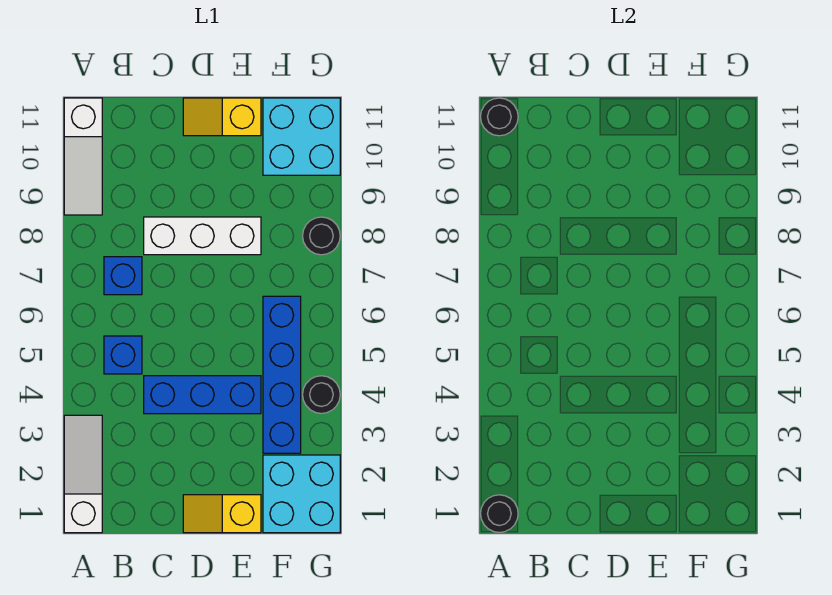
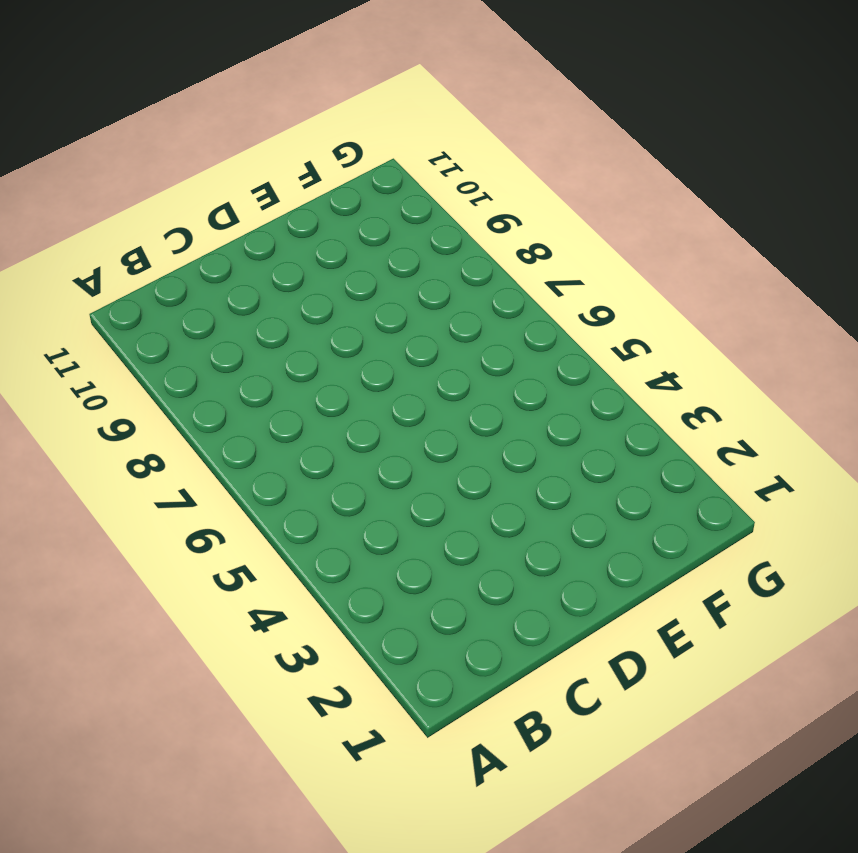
none -> white slope A1:A3 level 1 top 1
none -> white slope A9:A11 level 1 top 11
none -> blue brick B5 level 1

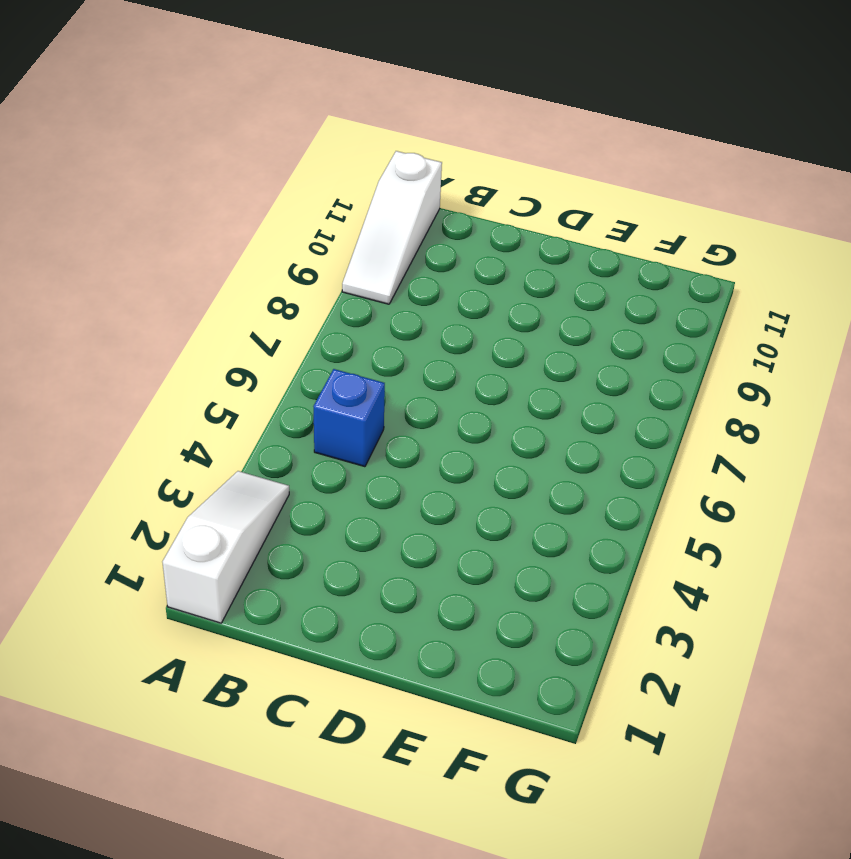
none -> blue brick B7 level 1
none -> blue brick C4:E4 level 1
none -> white brick C8:E8 level 1

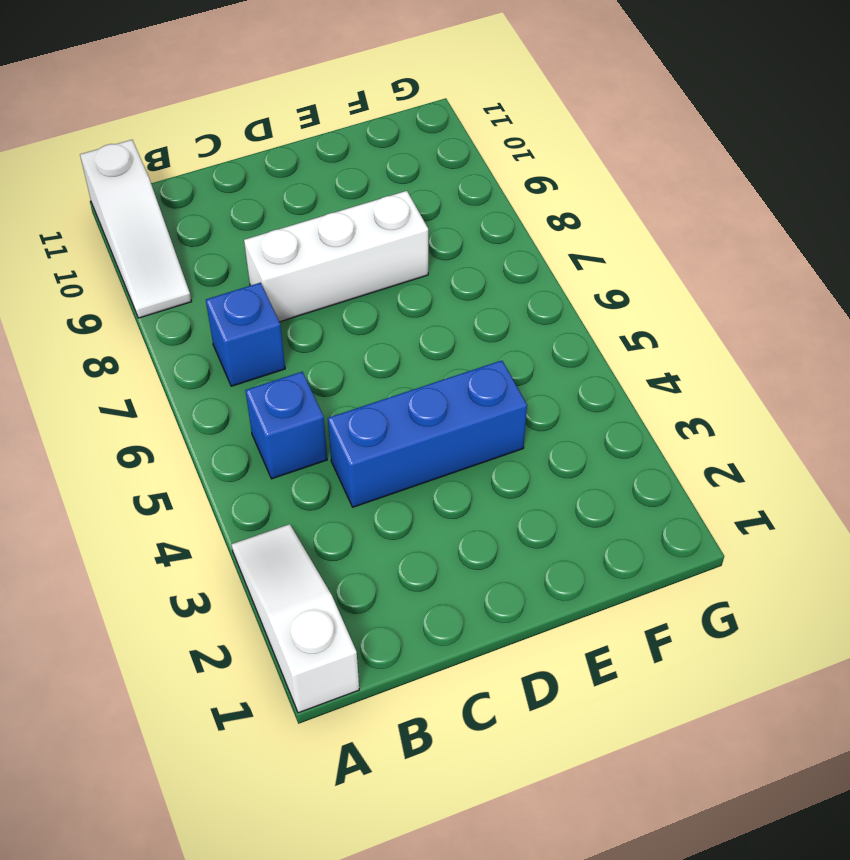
none -> yellow slope D1:E1 level 1 top E
none -> yellow slope D11:E11 level 1 top E
none -> cyan brick F1:G2 level 1

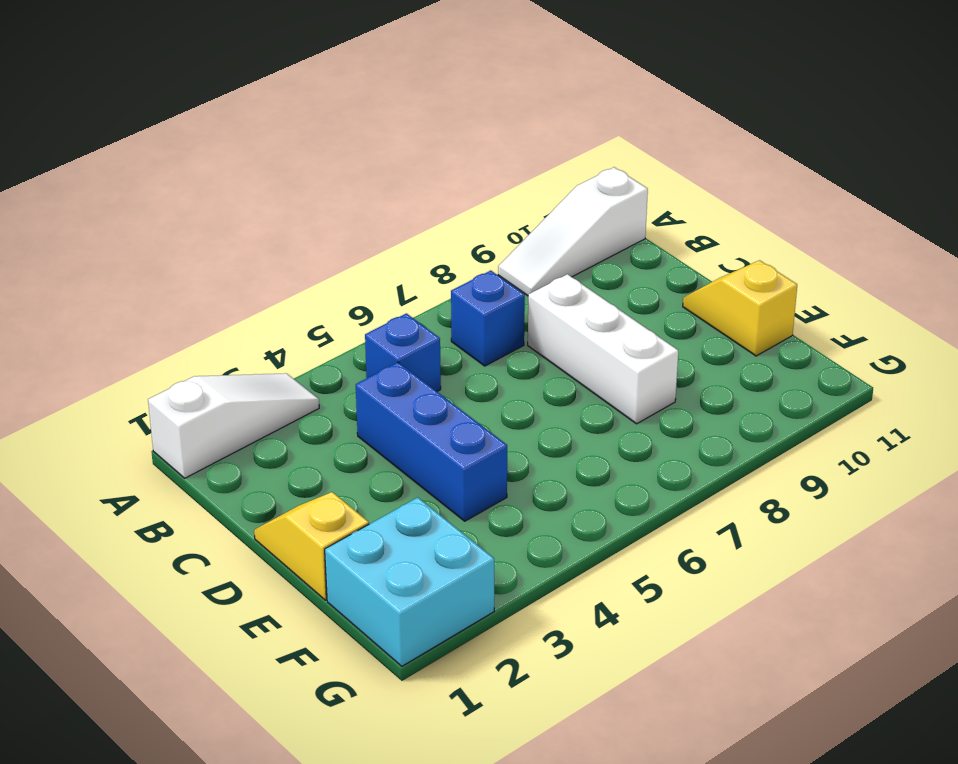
none -> blue brick F3:F6 level 1
none -> cyan brick F10:G11 level 1
none -> black round brick G4 level 1

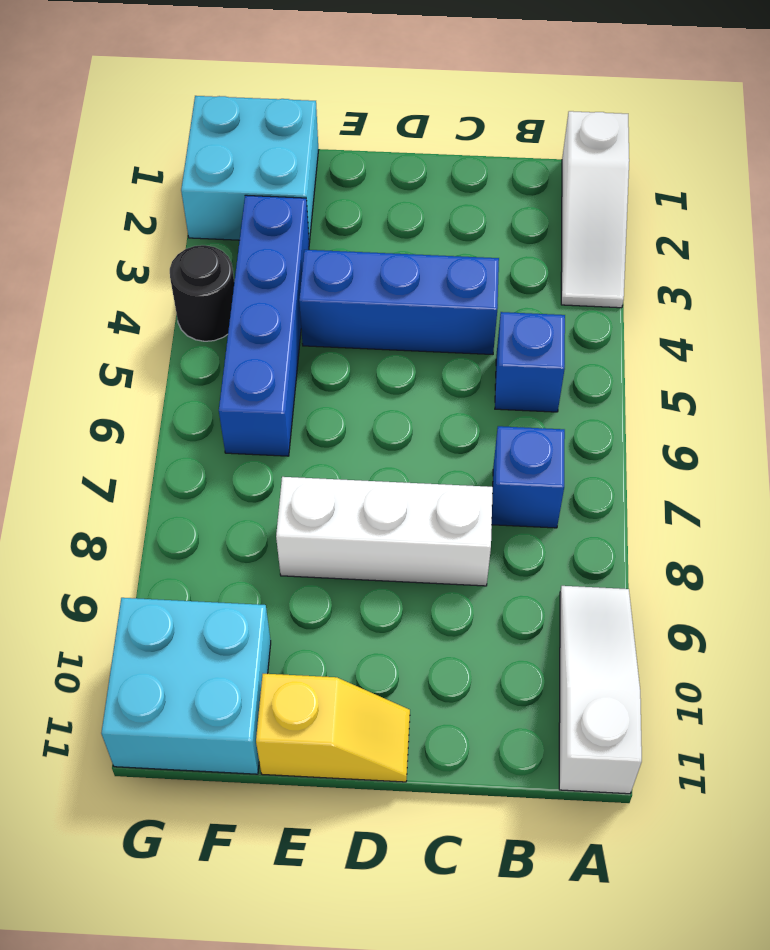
none -> yellow slope D1:E1 level 1 top E
none -> black round brick G8 level 1
none -> black round brick A1 level 2

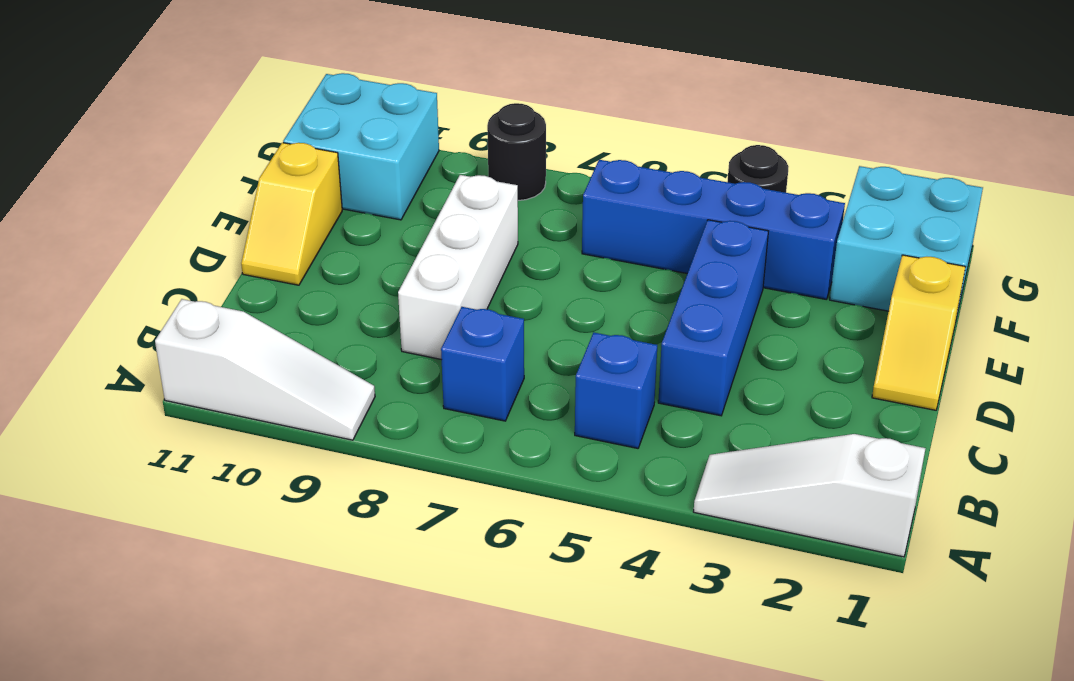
none -> black round brick A1 level 2
none -> black round brick A11 level 2

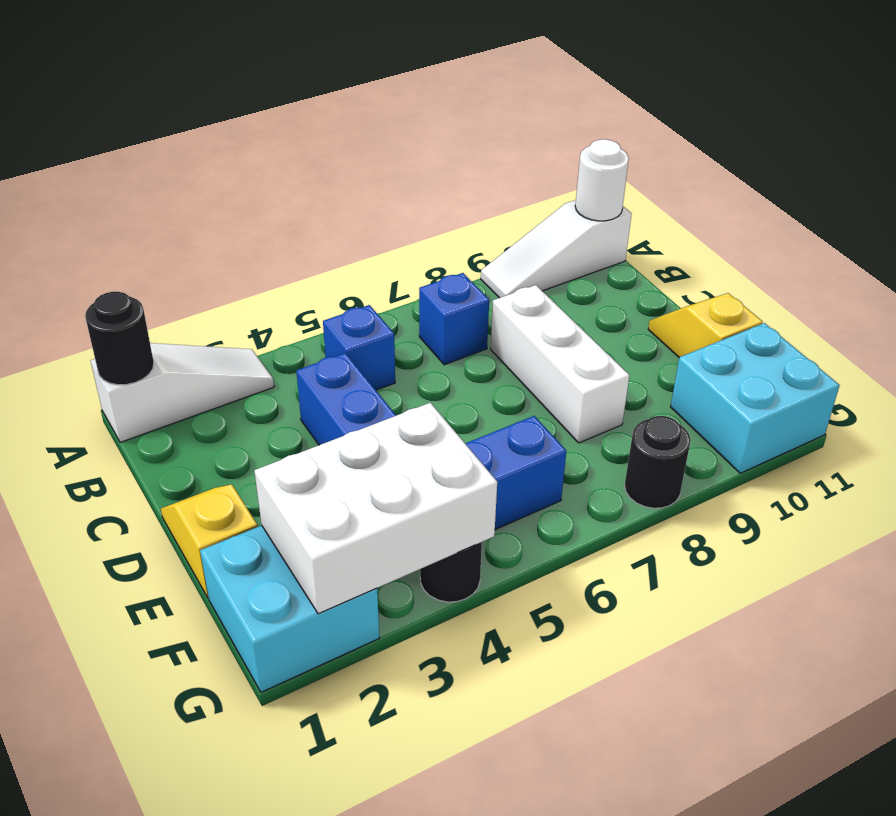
white round brick A11 level 2 -> black round brick A11 level 2
white brick F2:G4 level 2 -> none

